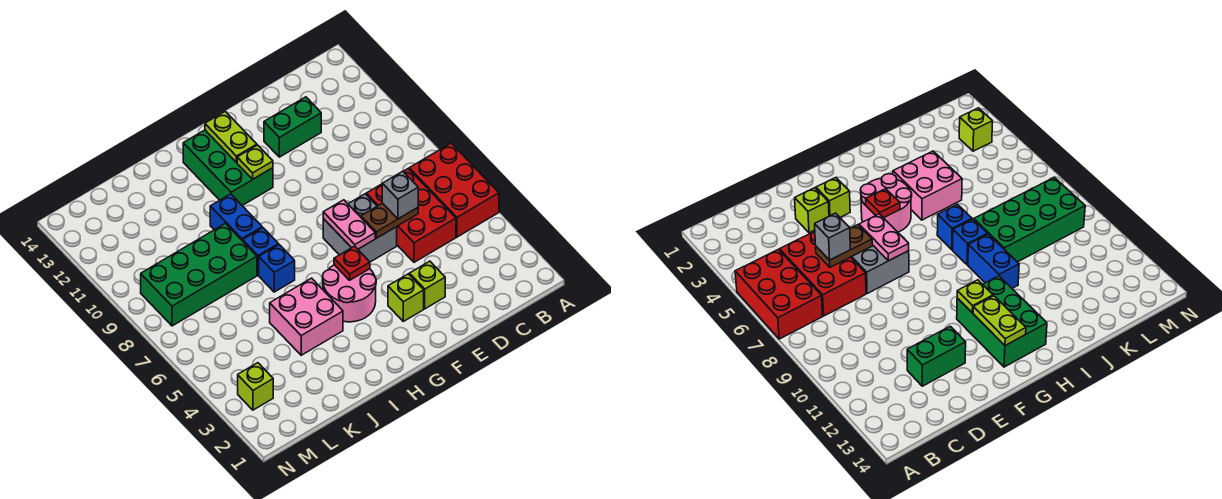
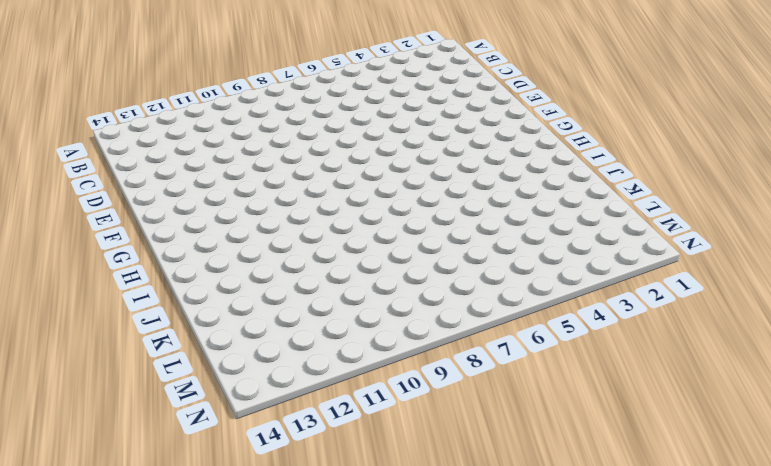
none -> red brick A5:B7 level 1
none -> red brick C5:D7 level 1
none -> green brick D12:E12 level 1

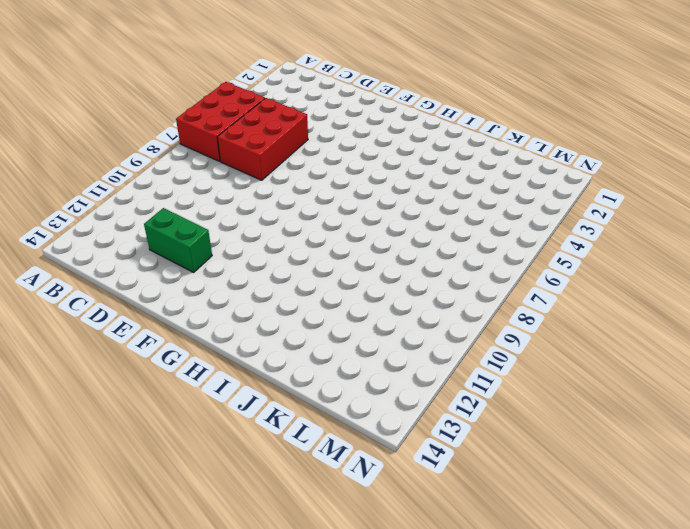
none -> lime brick E3 level 1
none -> grey brick E6:F7 level 1
none -> lime brick F3 level 1

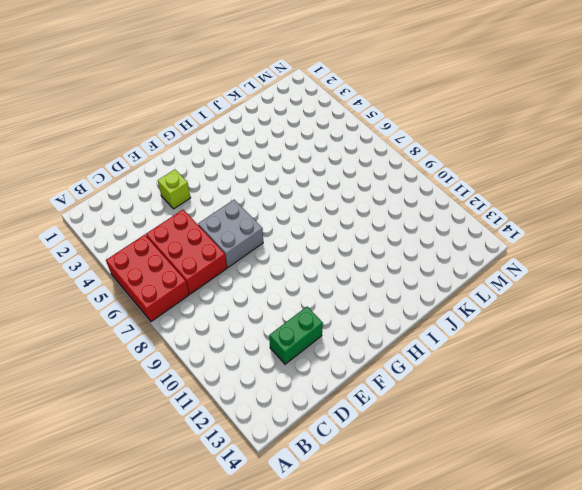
none -> lime brick F3 level 1
none -> pink round brick G4:H5 level 1
none -> green brick G11:H13 level 1

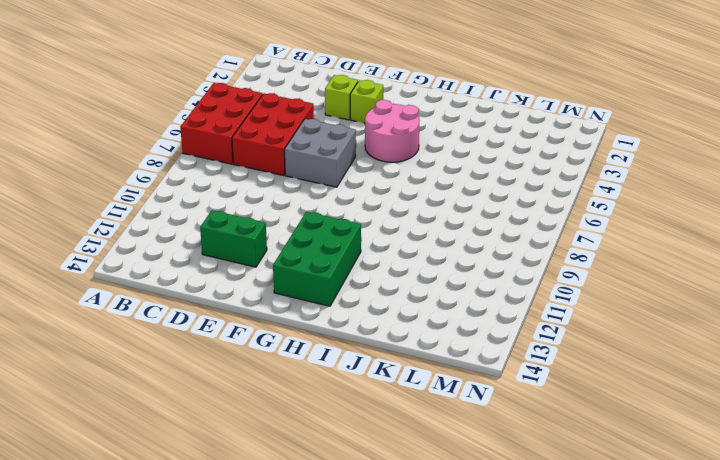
none -> pink brick I4:J5 level 1
none -> blue brick I7 level 1
none -> blue brick I8 level 1

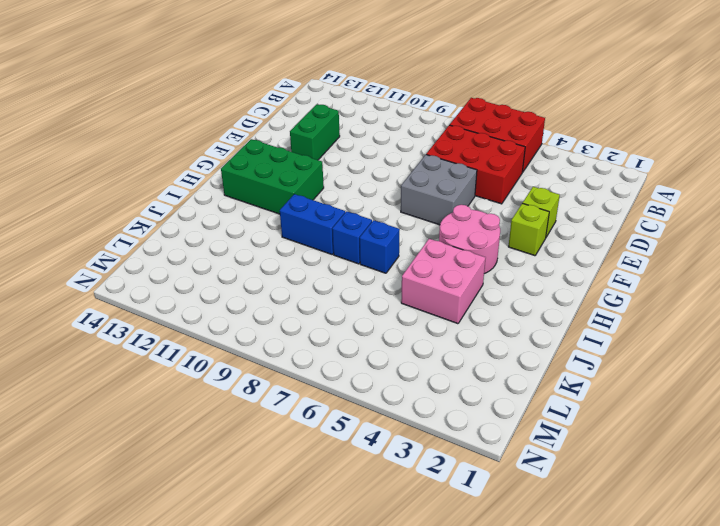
none -> green brick J8:M9 level 1
none -> lime brick M3 level 1
none -> brown plate D6:E6 level 2

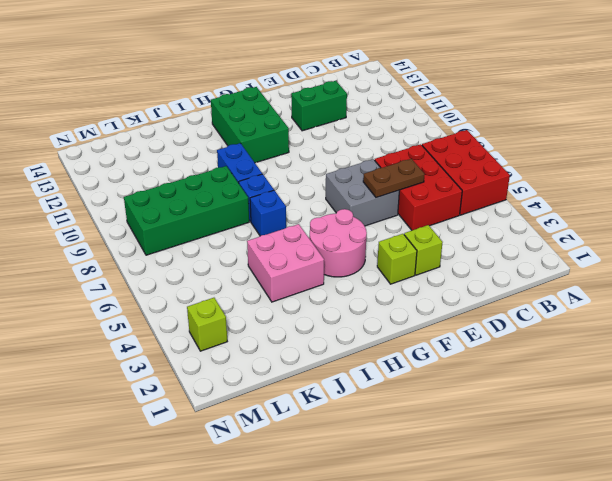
none -> pink plate F6:F7 level 2
none -> red plate G5 level 2
none -> lime plate G11 level 2

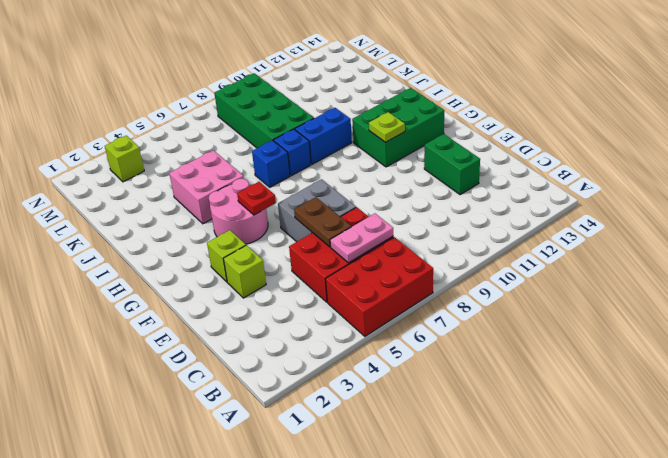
pink plate C6:C7 level 2 -> pink plate F6:F7 level 2
none -> lime plate G12:G13 level 2
none -> grey brick D6 level 3

